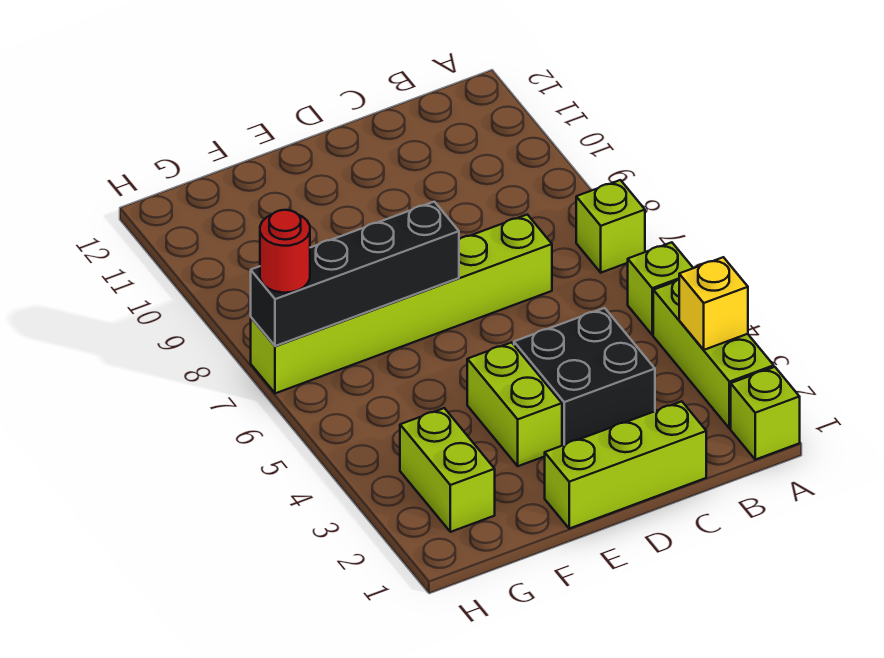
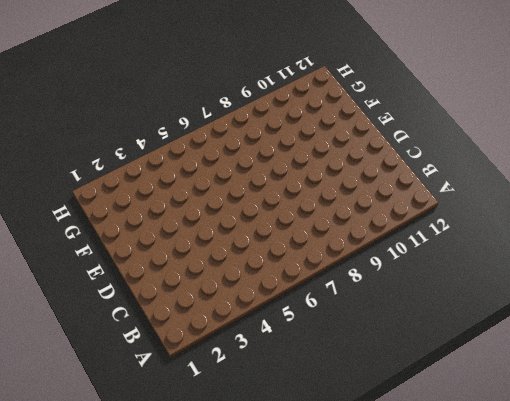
none -> lime brick A1 level 1
none -> lime brick A2:A4 level 1
none -> lime brick A5 level 1

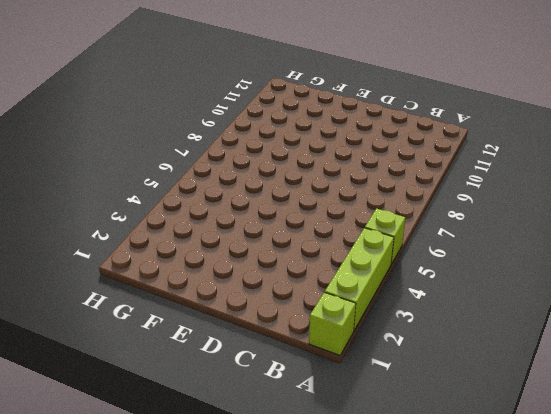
none -> lime brick A7 level 1
none -> lime brick C1:E1 level 1
none -> black brick C3:D4 level 1

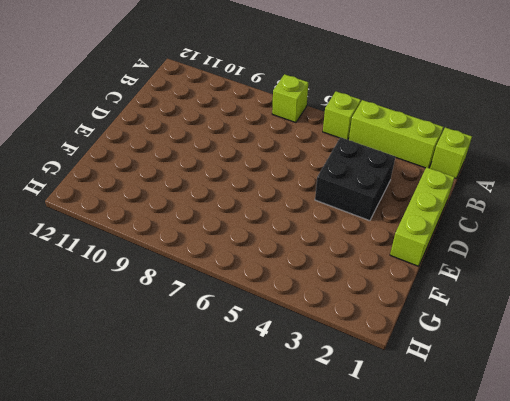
none -> lime brick C7:H7 level 1
none -> lime brick E3:E4 level 1
none -> lime brick G2:G3 level 1

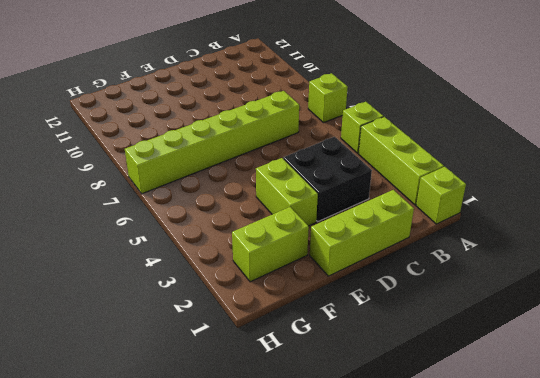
lime brick F2:G2 level 1 -> lime brick G2:G3 level 1
none -> yellow brick A3 level 2
none -> black brick E7:H7 level 2
none -> red round brick H7 level 3

